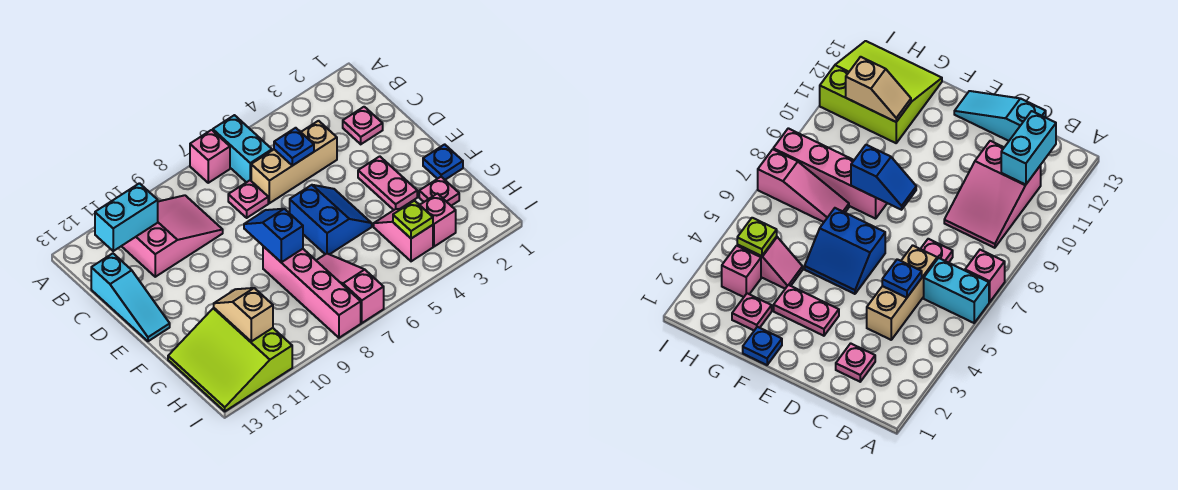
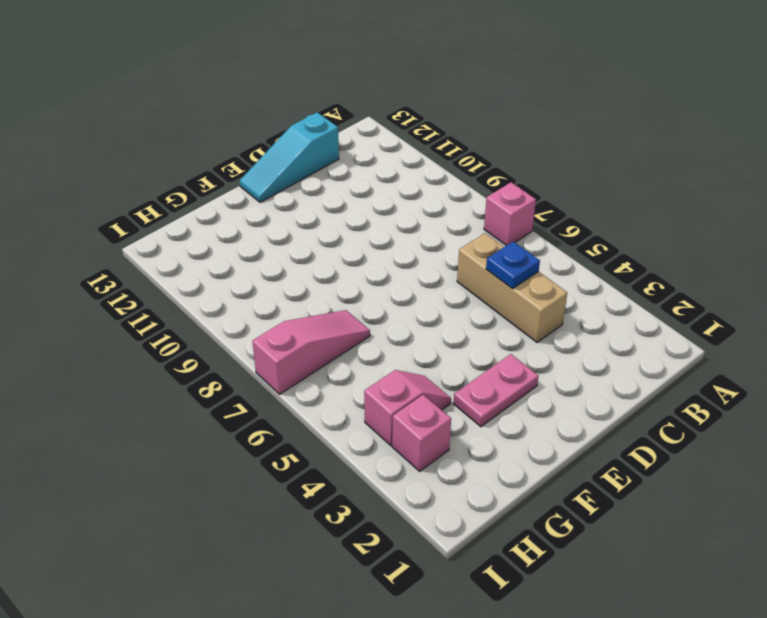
none -> cyan brick A6:B6 level 1
none -> pink slope B9:C11 level 1 top 11
none -> pink plate C2 level 1

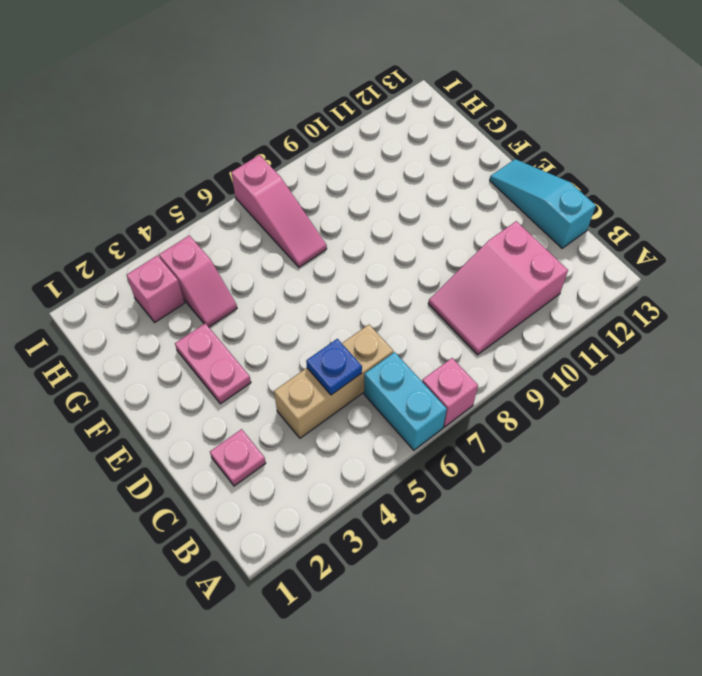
none -> pink plate C7 level 1
none -> blue slope E5:F6 level 1 top 6
none -> blue plate F1 level 1

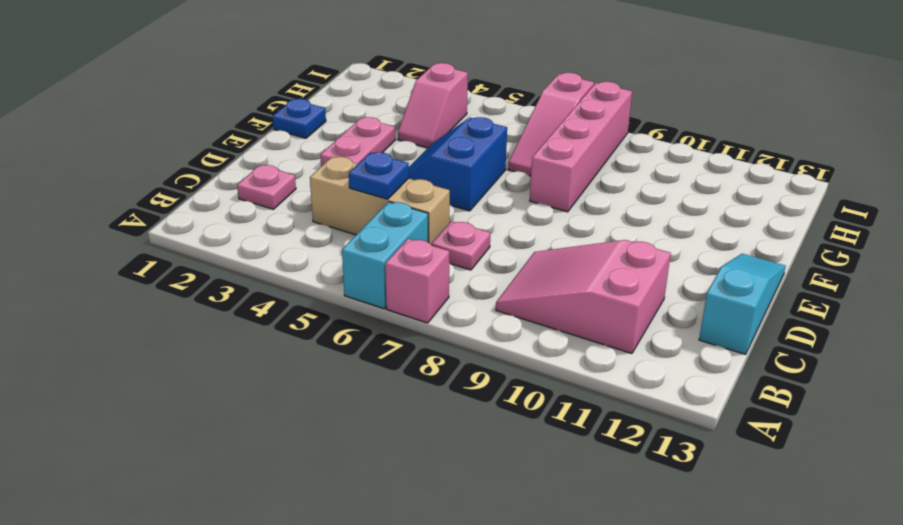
none -> pink plate G2 level 1
none -> lime slope G11:I13 level 1 top 11
none -> pink brick H3 level 1

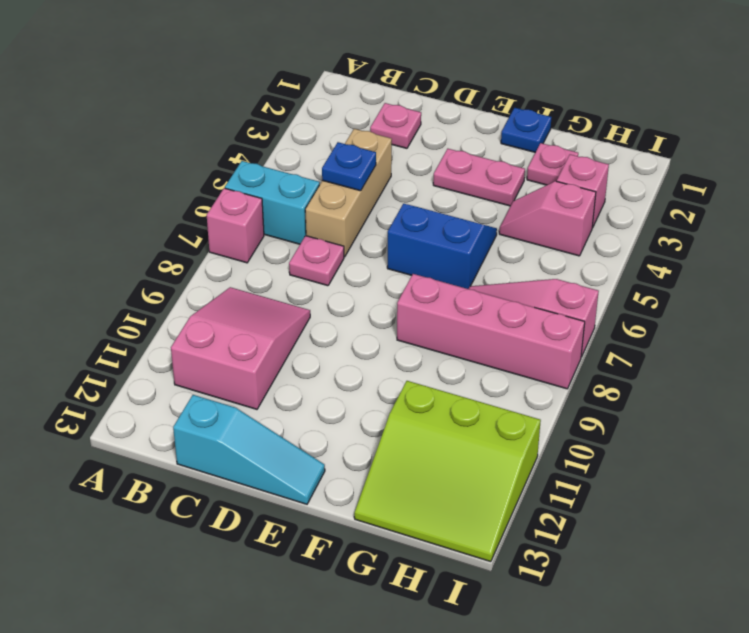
none -> cyan brick B11:B12 level 2
none -> blue slope E8:F8 level 2 top F
none -> tan slope G11:H11 level 2 top H

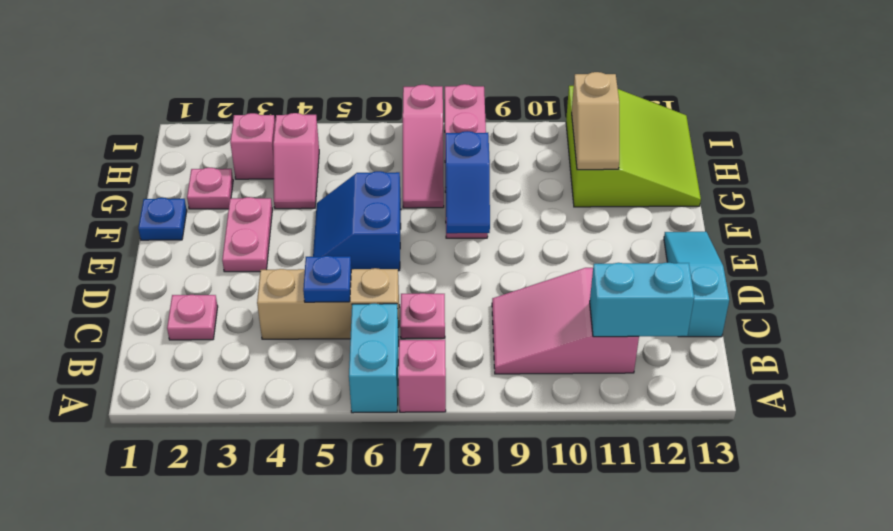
none -> lime plate H4 level 2

